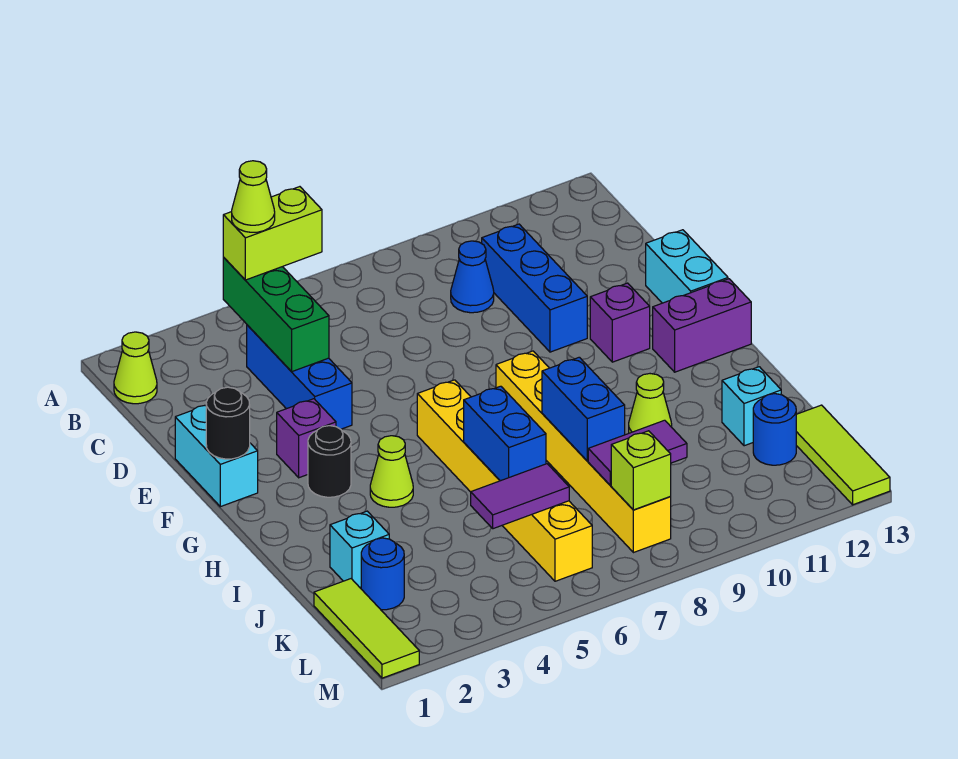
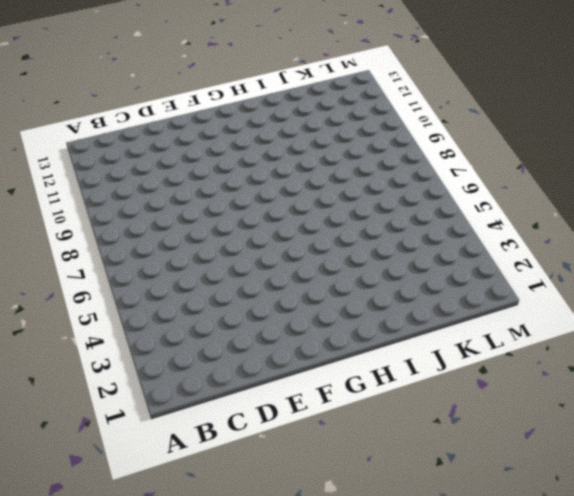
none -> lime cone B1 level 1
none -> blue brick C4:E4 level 1
none -> blue cone C9 level 1

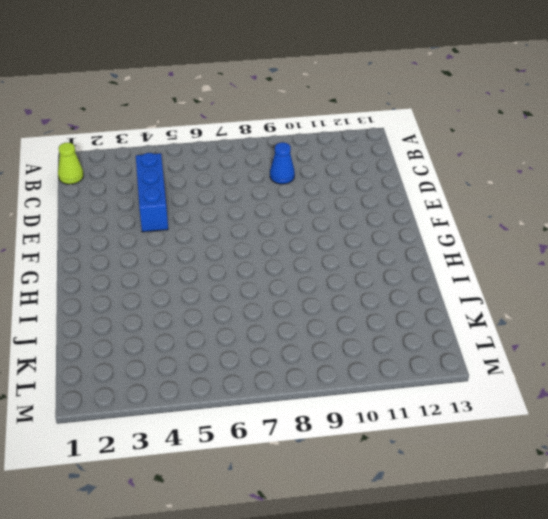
none -> blue brick C10:E10 level 1
none -> cyan brick E1:F1 level 1
none -> cyan brick E13:F13 level 1

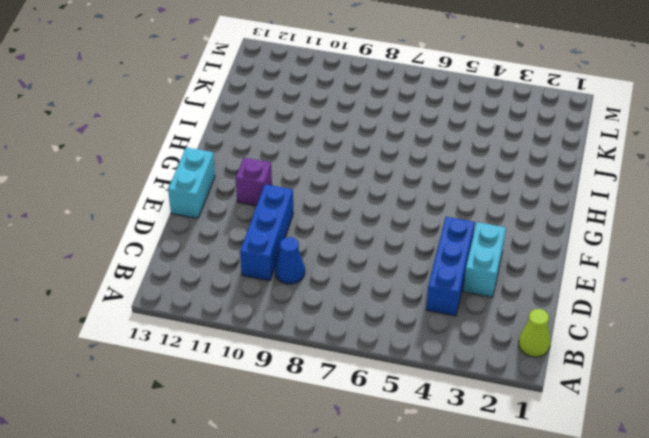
cyan brick D3:E3 level 1 -> cyan brick E1:F1 level 1
none -> purple brick F3 level 1
none -> black round brick G3 level 1
none -> yellow brick G6:L6 level 1

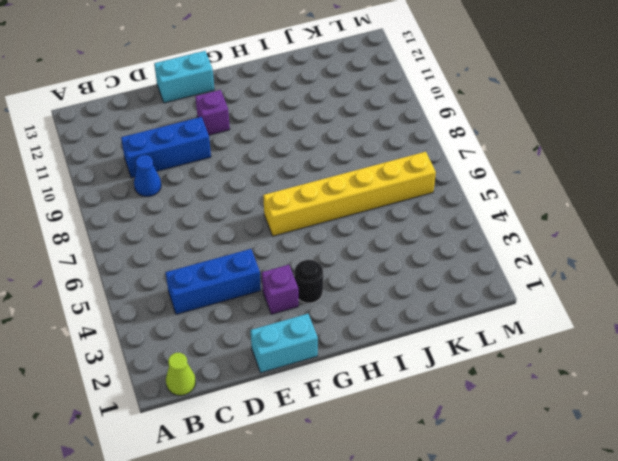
none -> yellow brick G8:L8 level 1
none -> purple brick G12:G13 level 1
none -> lime cone H4 level 1

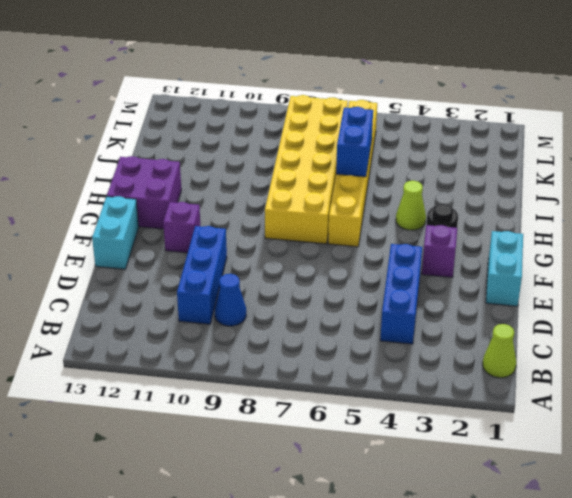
yellow brick G7:L8 level 1 -> yellow brick G8:L8 level 1
purple brick G12:H13 level 1 -> purple brick G12:G13 level 1
none -> lime cone I10 level 1
none -> cyan brick J2 level 1
none -> cyan brick J12 level 1

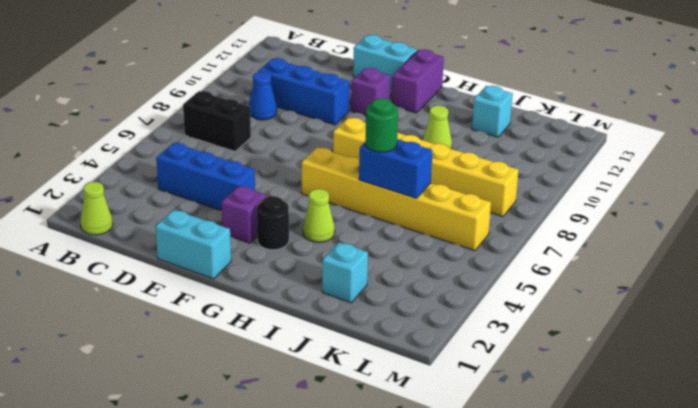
black brick B7:C7 level 1 -> none
green round brick I6 level 3 -> none
none -> lime tile K1:M1 level 1
none -> blue round brick K2 level 1
none -> blue round brick K12 level 1

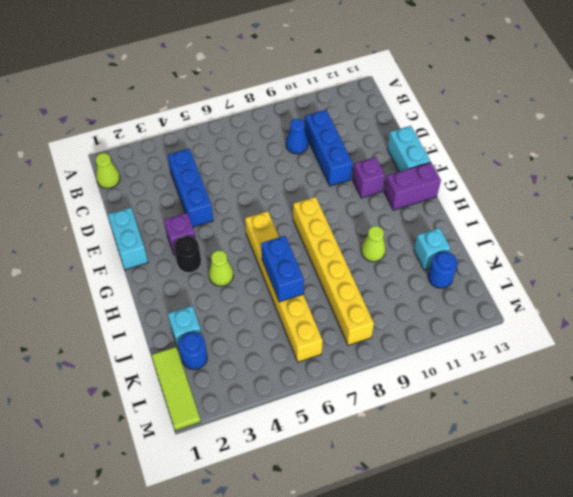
none -> lime tile K13:M13 level 1
none -> green brick B4:D4 level 2
none -> black round brick F1 level 2

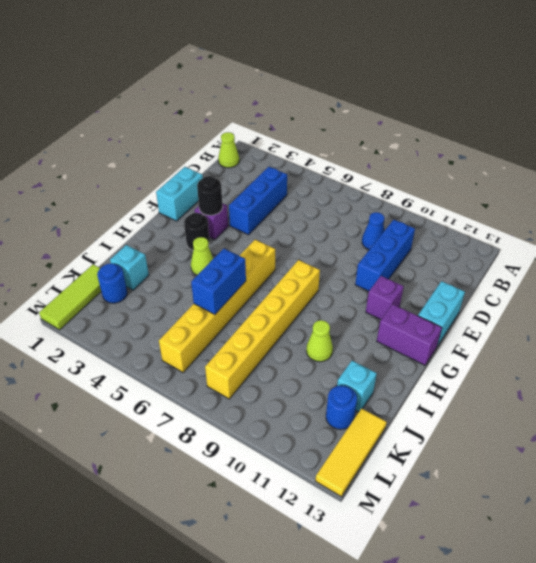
black round brick F3 level 2 -> black round brick F1 level 2
yellow tile K13:M13 level 1 -> lime tile K13:M13 level 1
none -> green brick B4:D4 level 2
none -> blue brick I8:J8 level 2
none -> purple tile K5:K6 level 2

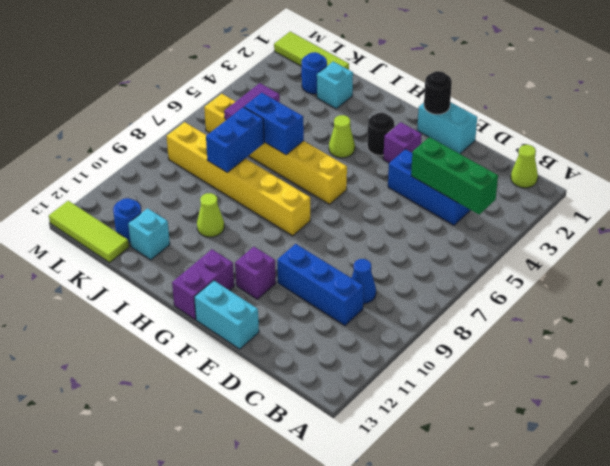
blue brick J7:J8 level 2 -> blue brick I8:J8 level 2
none -> purple tile K8:K9 level 2
none -> lime brick L8 level 2
none -> lime brick B4:B5 level 3

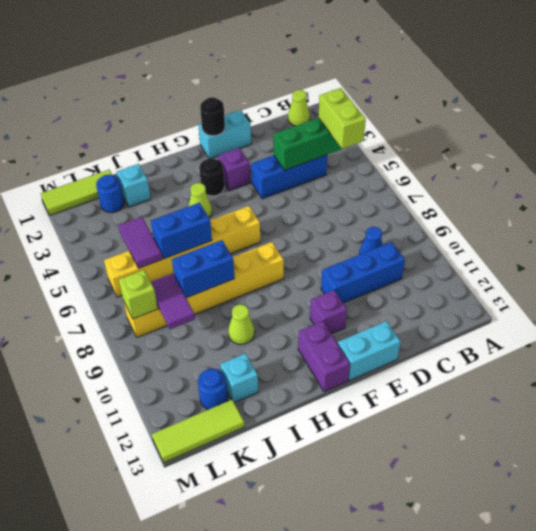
none -> lime cone B4 level 4

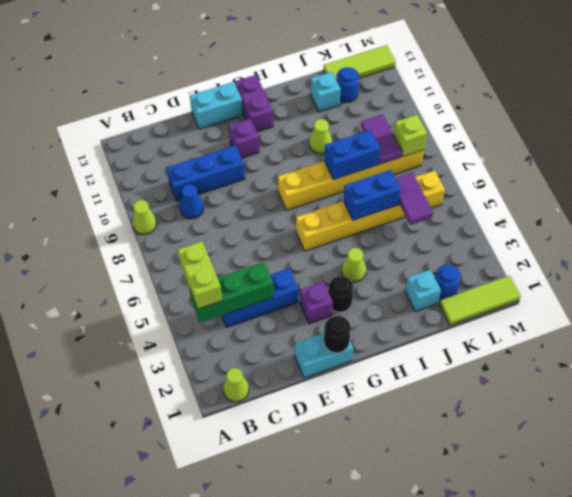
lime cone A9 level 1 -> lime cone B4 level 4

